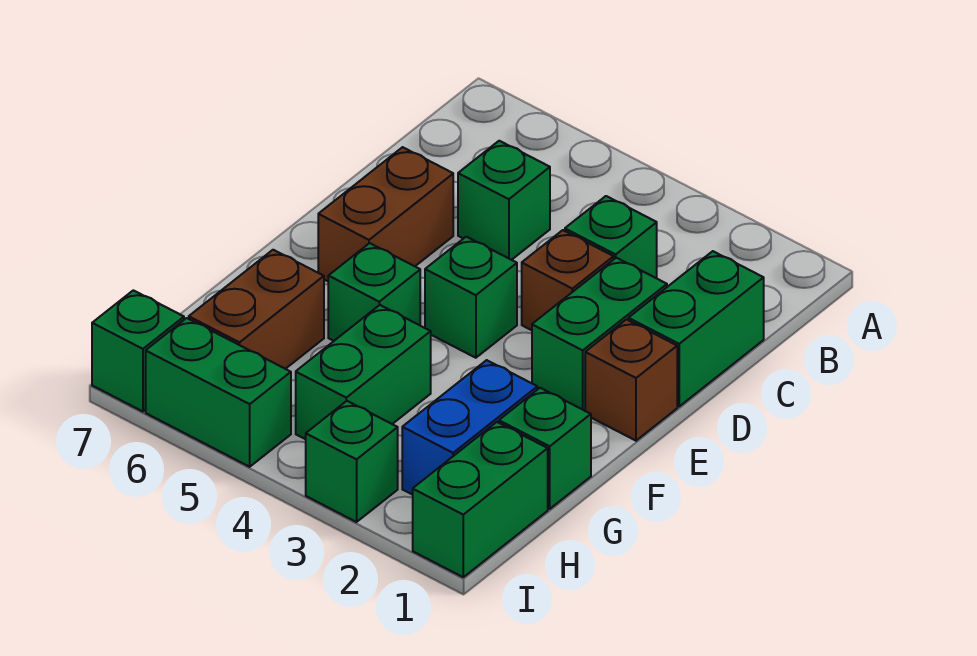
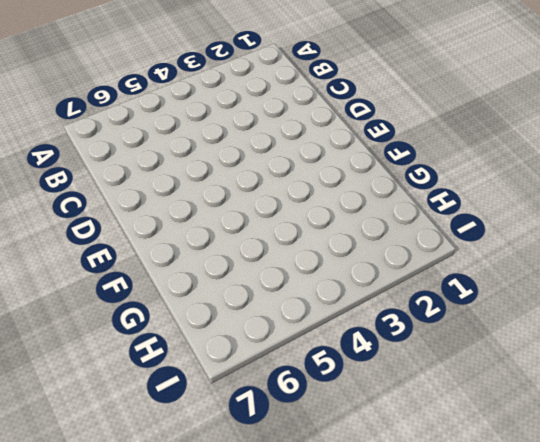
none -> green brick C1:D1 level 1
none -> green brick C3 level 1
none -> green brick C5 level 1

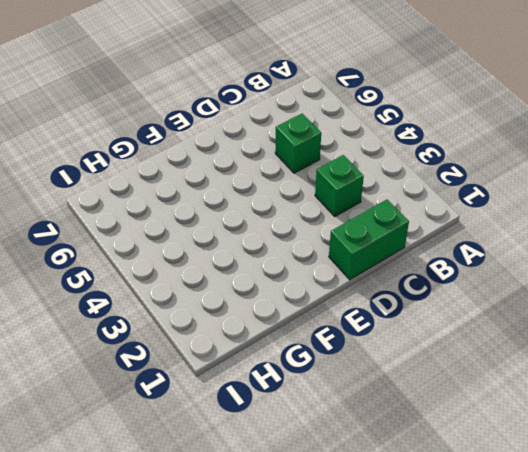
none -> green brick D2:E2 level 1
none -> brown brick D3 level 1
none -> brown brick D6:E6 level 1

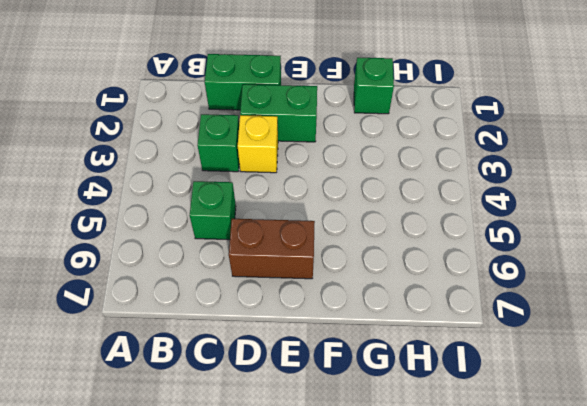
yellow brick D3 level 1 -> brown brick D3 level 1
none -> brown brick E1 level 1
none -> green brick E4 level 1
none -> green brick F5 level 1

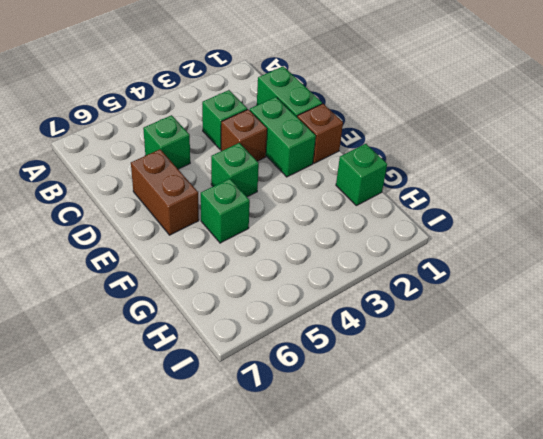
none -> blue brick G2:H2 level 1
none -> green brick G4:H4 level 1
none -> brown brick G6:H6 level 1

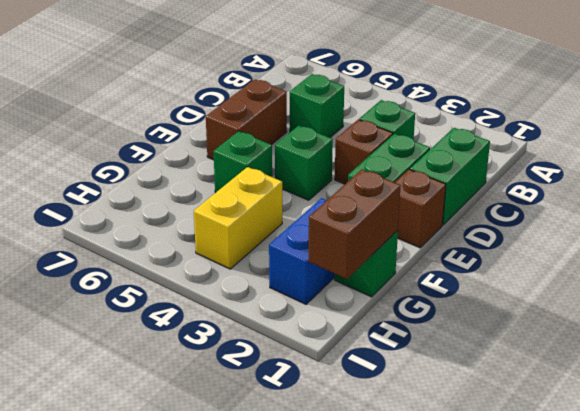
brown brick G1:H1 level 2 -> brown brick G6:H6 level 1
yellow brick G4:H4 level 1 -> green brick G4:H4 level 1
none -> green brick H1:I1 level 1
none -> green brick I3 level 1
none -> green brick I5:I6 level 1

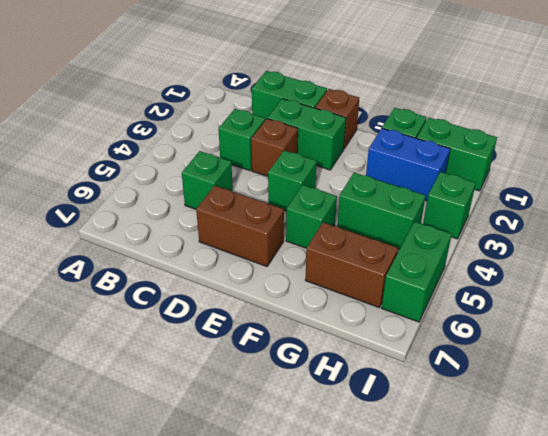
none -> green brick I7 level 1

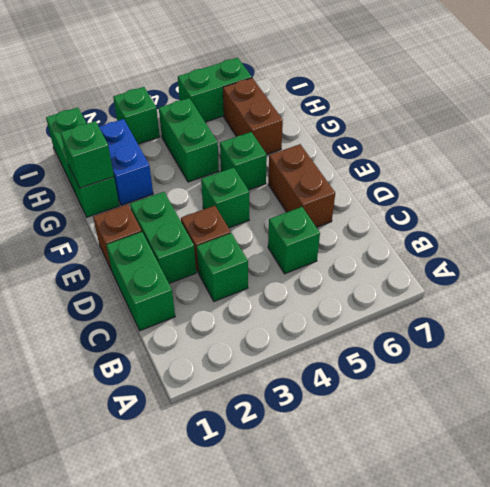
green brick G1 level 2 -> green brick I7 level 1

